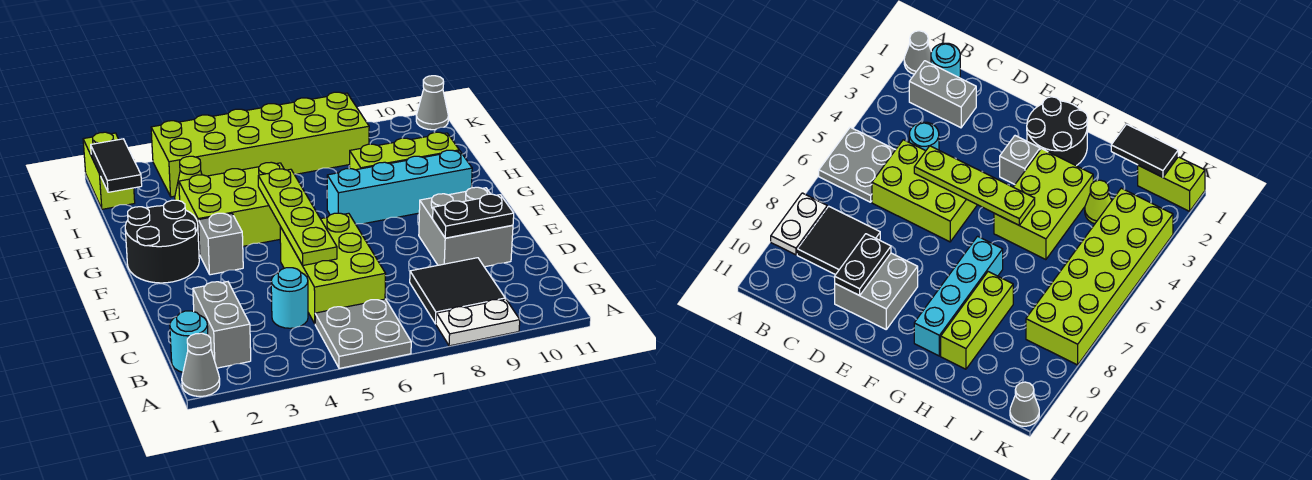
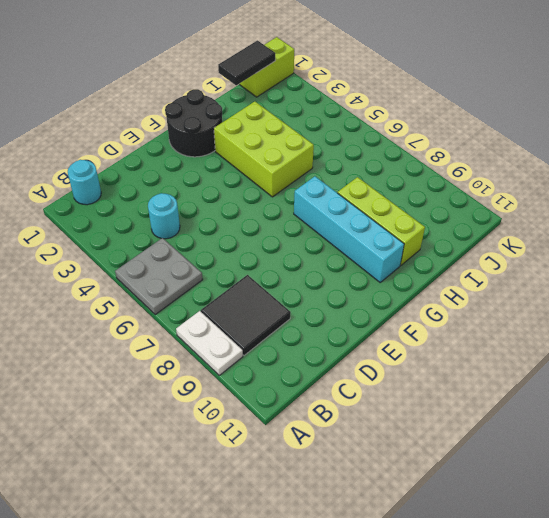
none -> grey cone A1 level 1
none -> grey brick B2:C2 level 1
none -> lime brick C5:E6 level 1

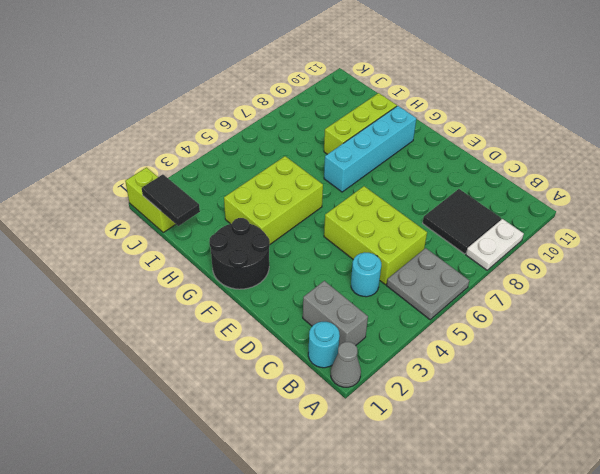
none -> grey brick D9:E10 level 1
none -> grey brick F3 level 1
none -> lime cone I3 level 1

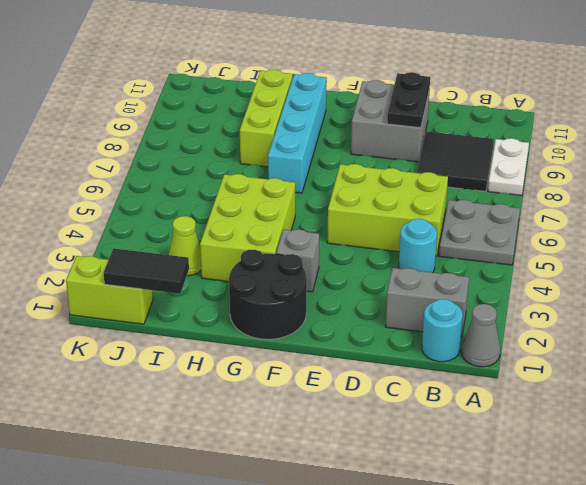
none -> lime brick J3:K8 level 1
none -> grey cone K11 level 1
none -> lime plate D5:G5 level 2

